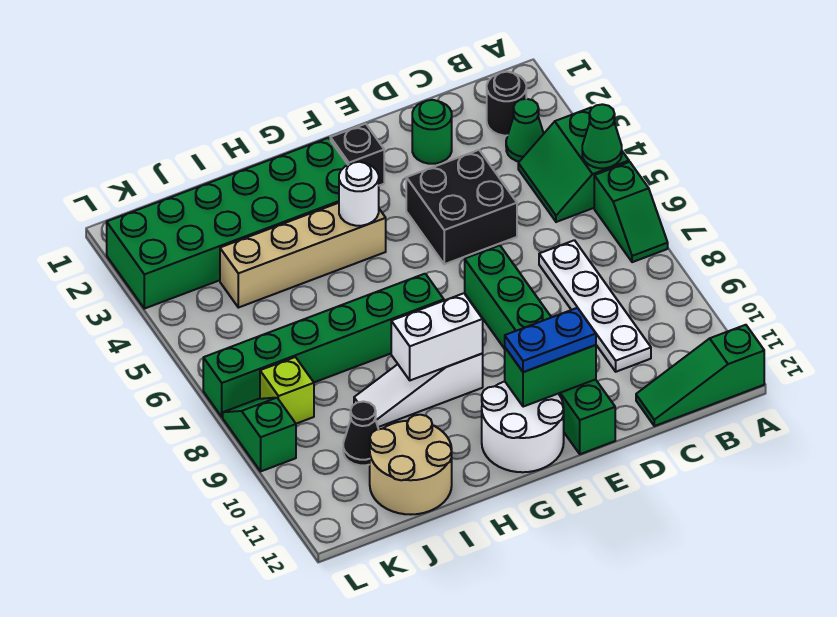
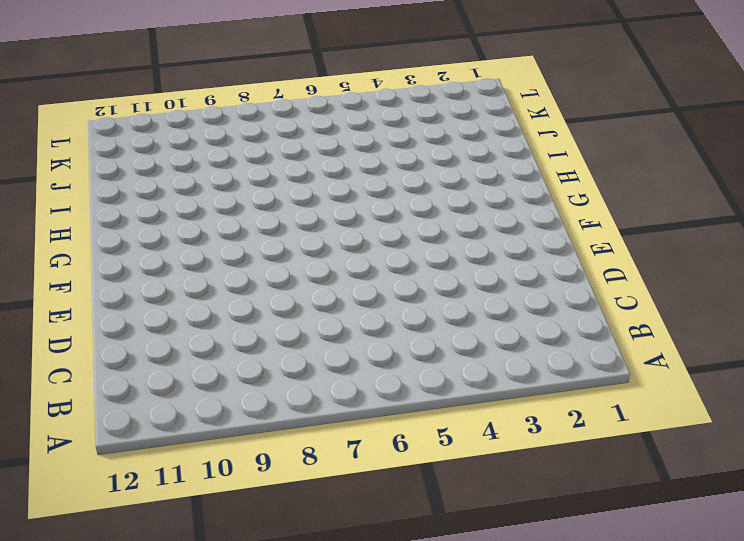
none -> green slope A4:B5 level 1 top A
none -> green slope A6:A7 level 1 top 6
none -> green slope A12:C12 level 1 top A

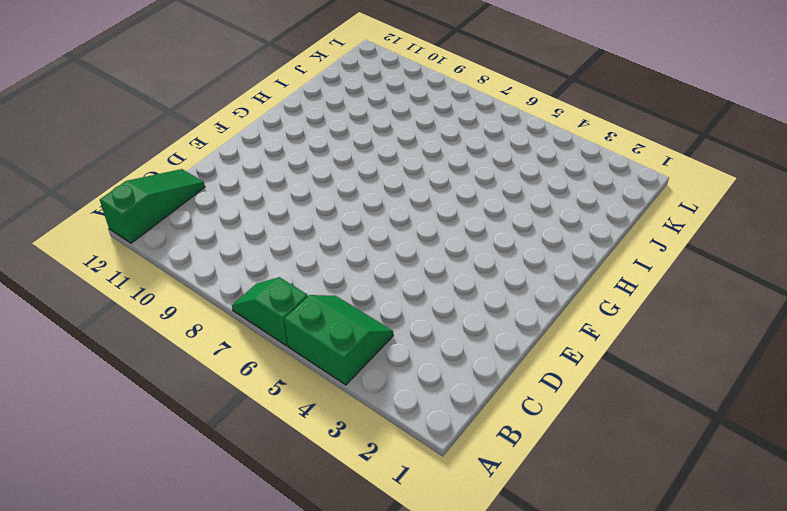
none -> black round brick B2 level 1
none -> green cone B3 level 1
none -> white plate C7:C10 level 1

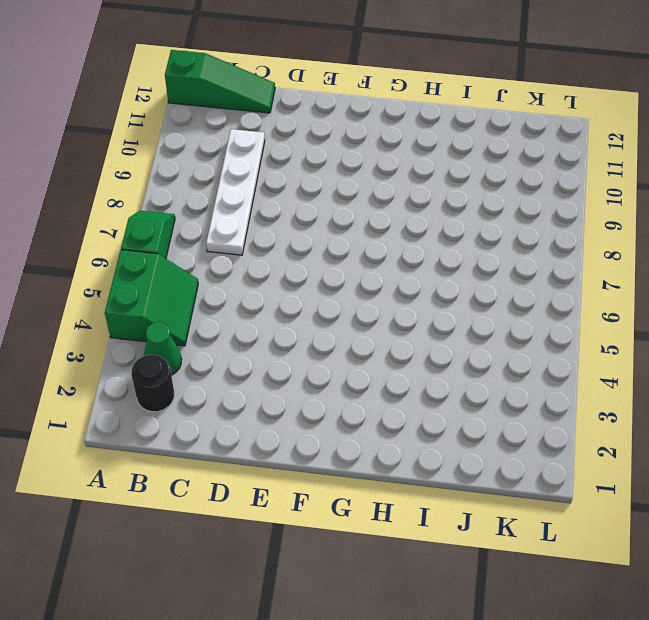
none -> green round brick D2 level 1
none -> black brick D4:E5 level 1
none -> green brick E7:E12 level 1

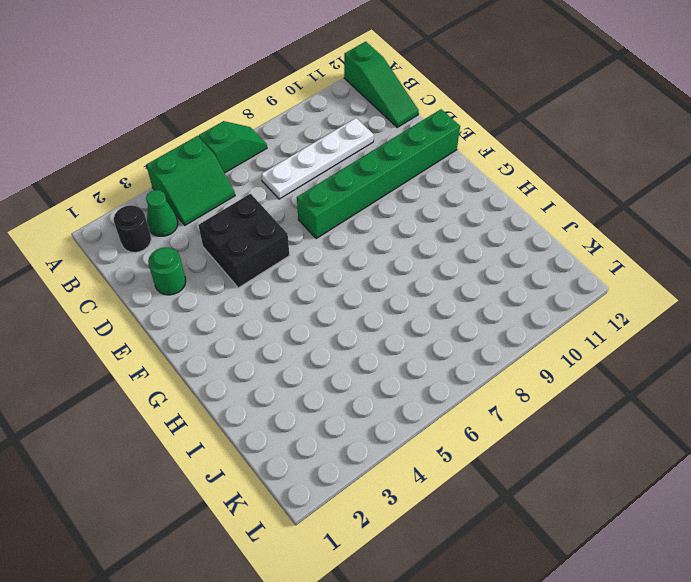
none -> black brick F2 level 1
none -> white round brick F11:G12 level 1
none -> green brick G2:L3 level 1

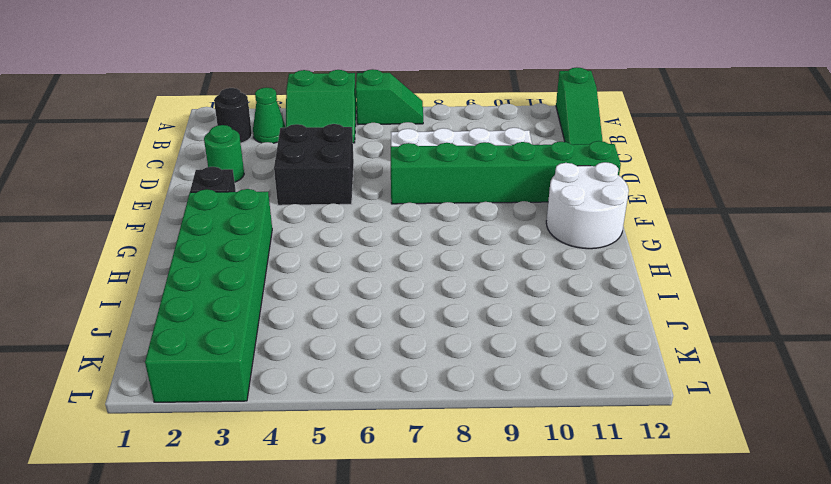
none -> tan brick G4:J4 level 1
none -> green brick G7:L7 level 1
none -> white slope G9:I9 level 1 top G

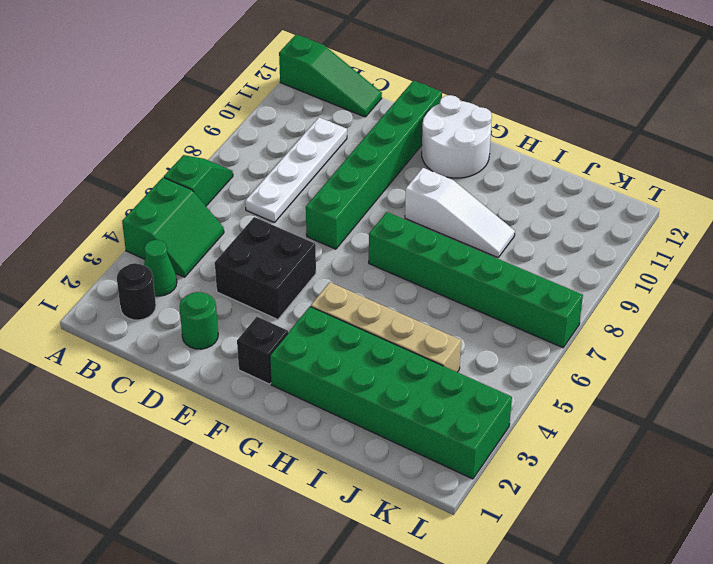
none -> tan round brick I11:J12 level 1
none -> black cone J10 level 1
none -> lime brick K8 level 1

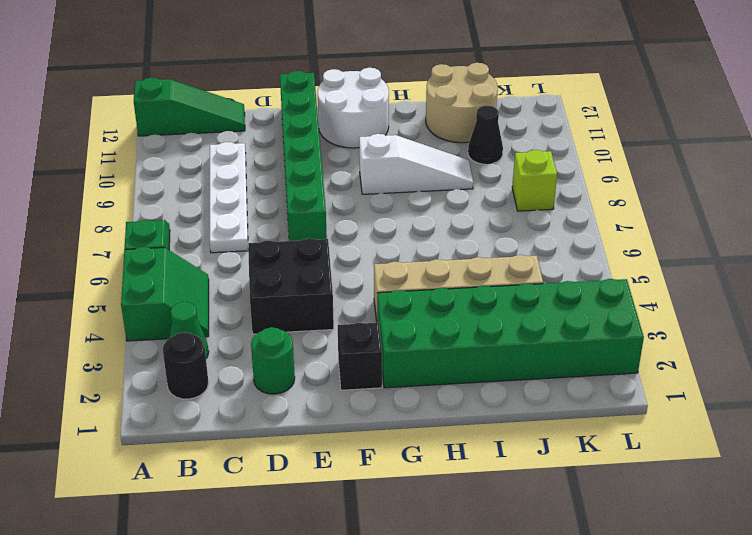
none -> green brick G7:L7 level 1
none -> green slope L8:L9 level 1 top 9
none -> green cone A5 level 2

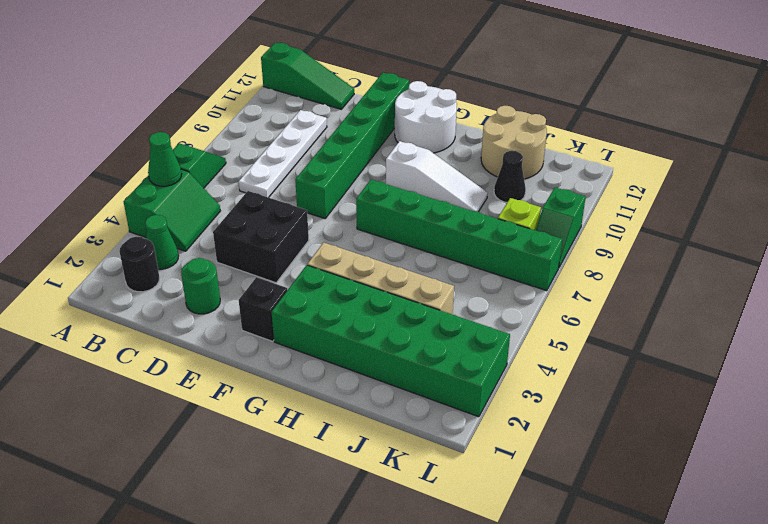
none -> green brick E11:F11 level 2
none -> white round brick G4 level 2
none -> white brick G9:H9 level 2

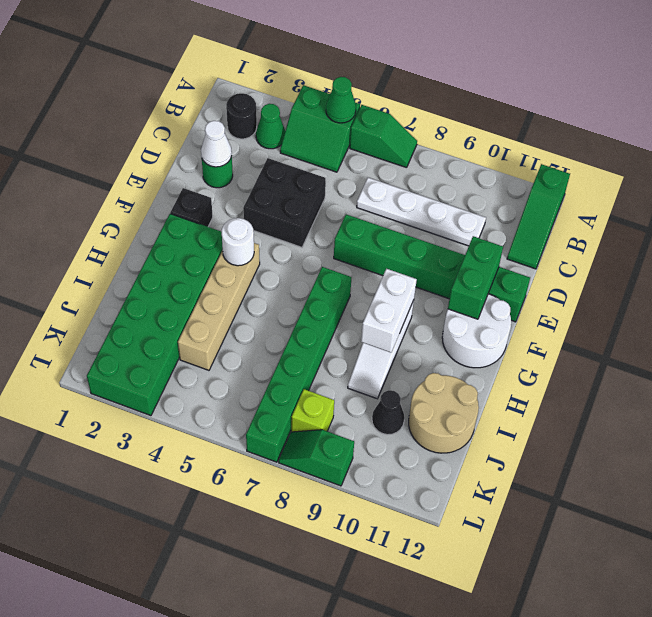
white cone D2 level 2 -> none
none -> blue plate E11:F11 level 3

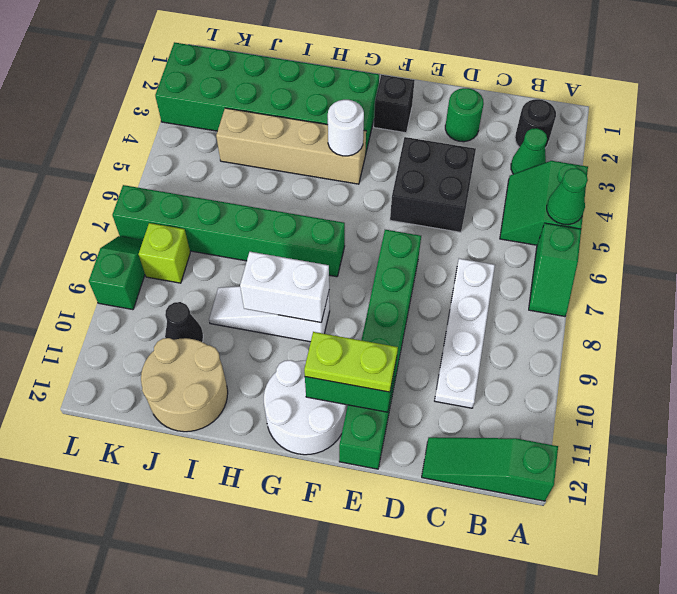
lime plate E11:F11 level 3 -> blue plate E11:F11 level 3

